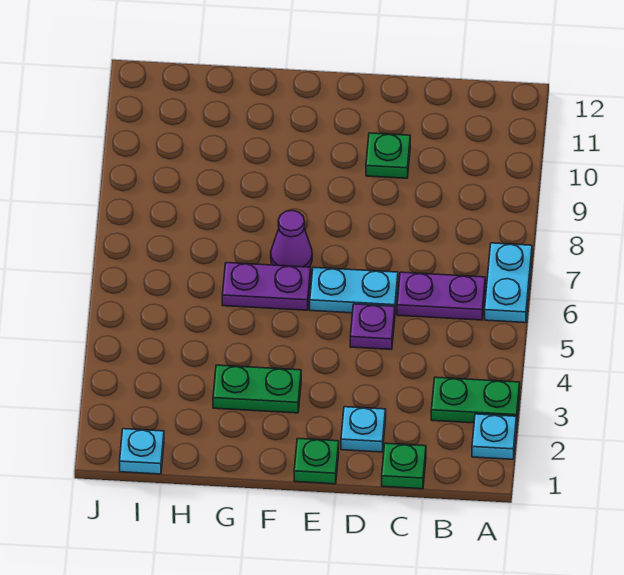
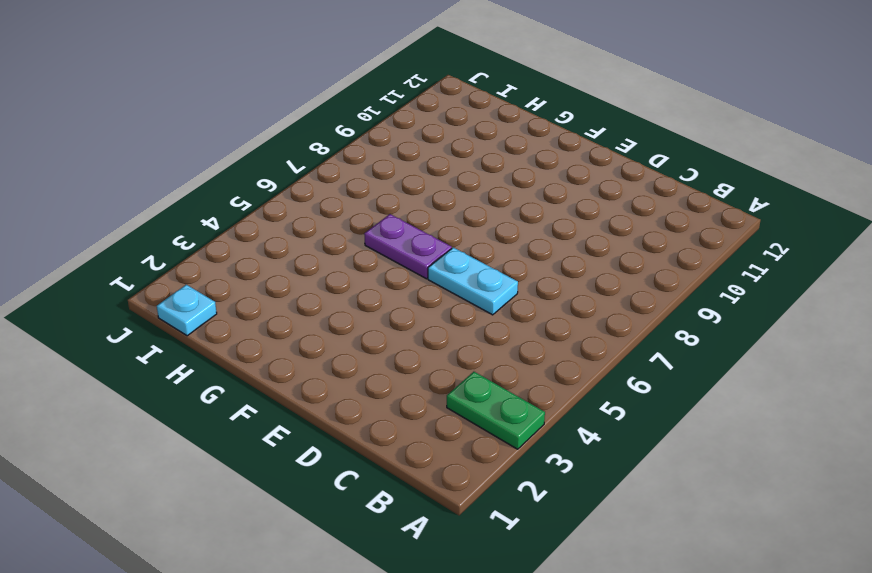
none -> cyan plate A2 level 1
none -> cyan plate A6:A7 level 1
none -> purple plate B6:C6 level 1

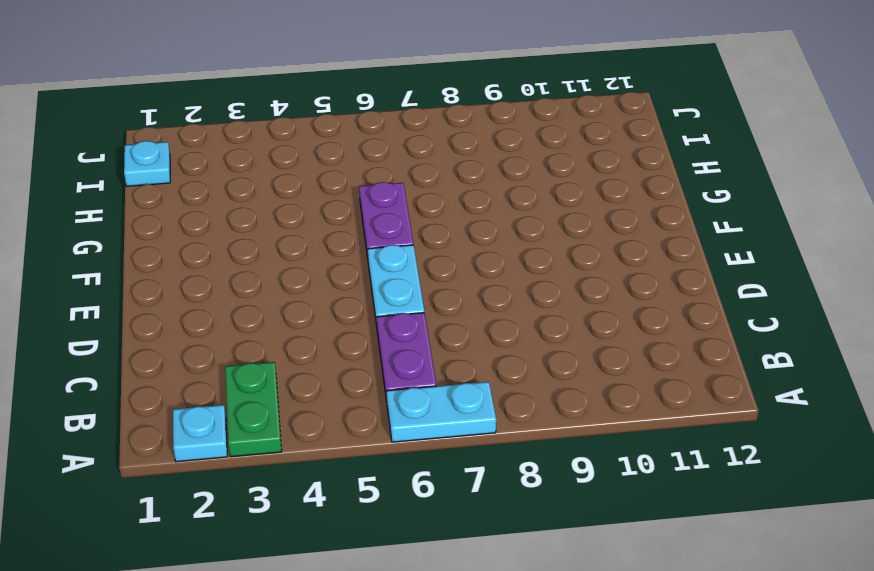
none -> green plate C1 level 1
none -> cyan plate D2 level 1
none -> purple plate D5 level 1

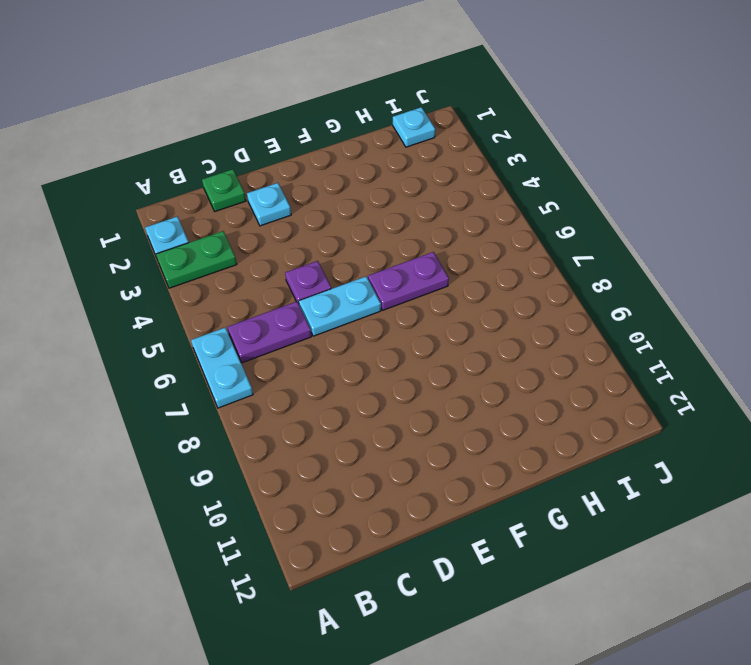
none -> green plate D10 level 1
none -> green plate E1 level 1
none -> green plate F3:G3 level 1

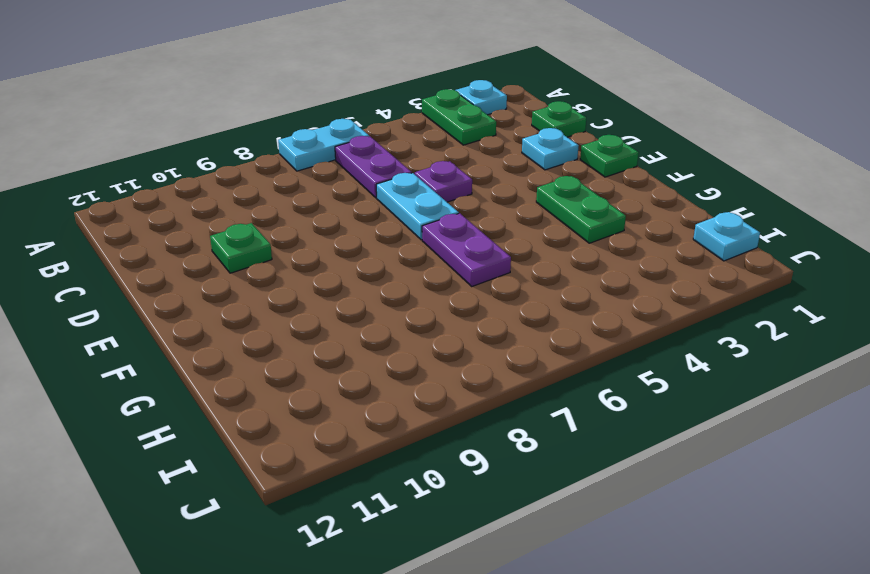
none -> purple cone F7 level 1

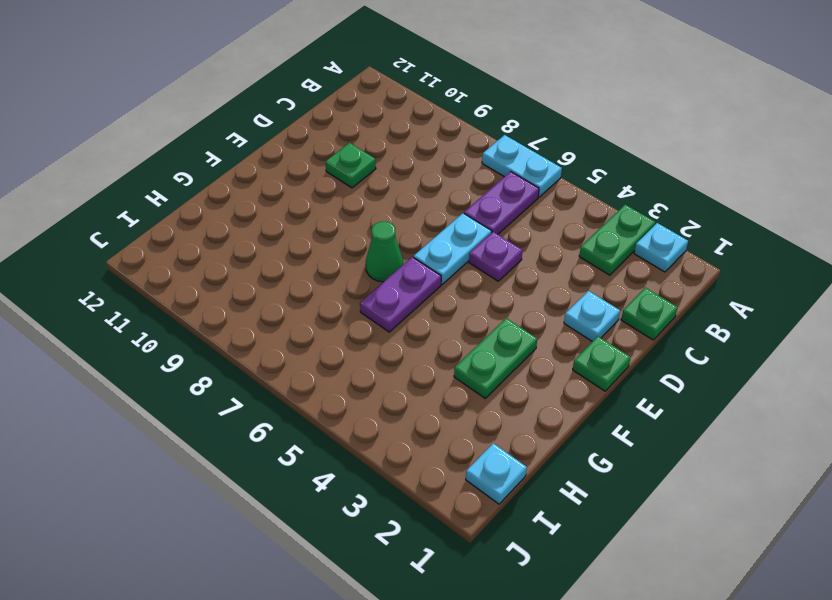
green cone F7 level 1 -> purple cone F7 level 1

